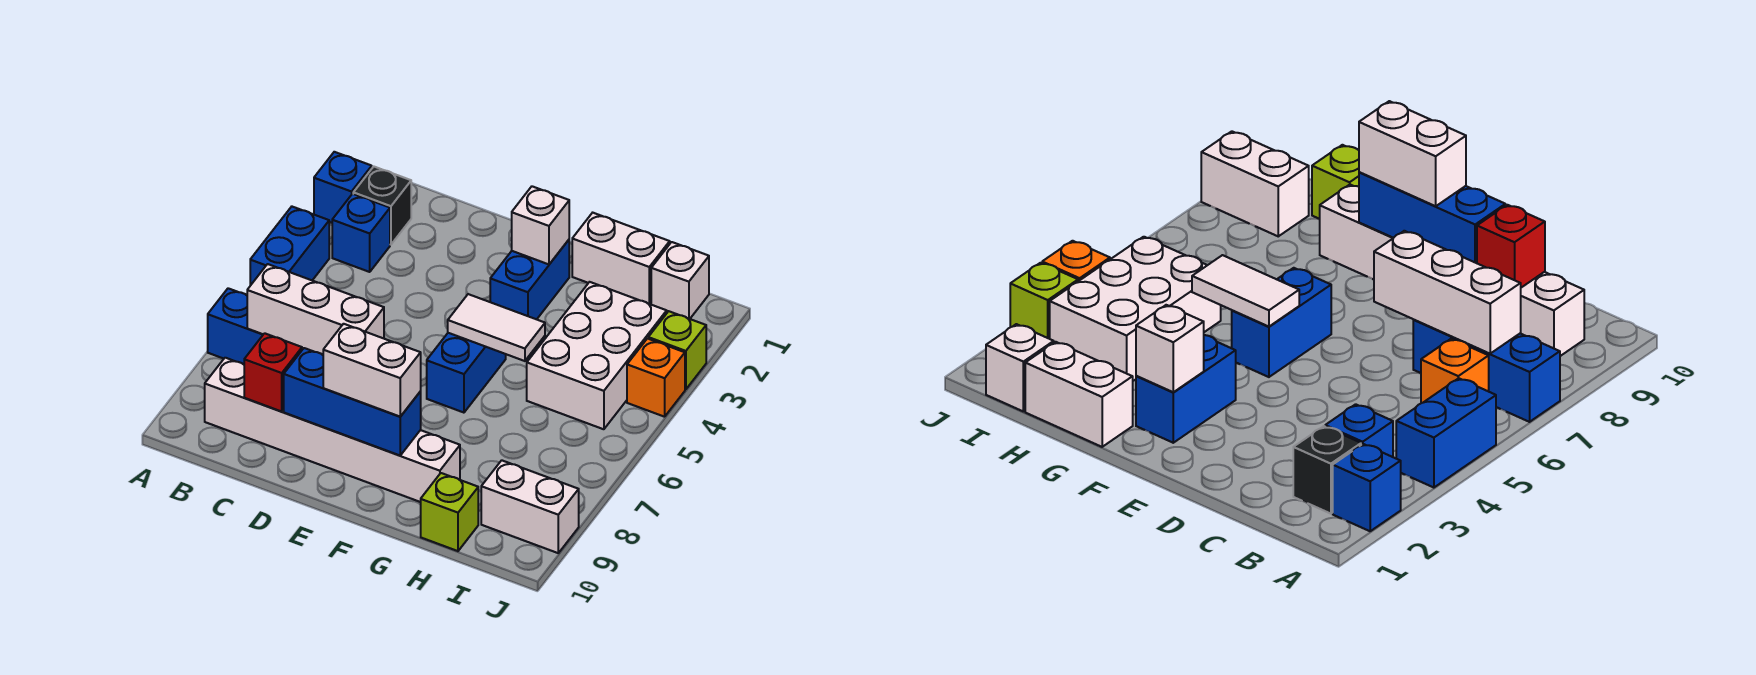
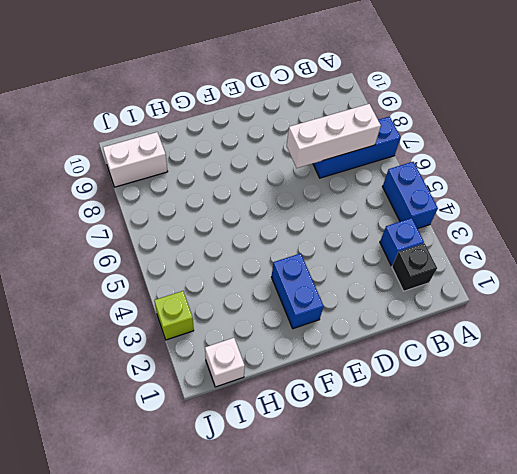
none -> blue brick A2 level 1
none -> orange brick B6 level 1
none -> white brick B9:G9 level 1

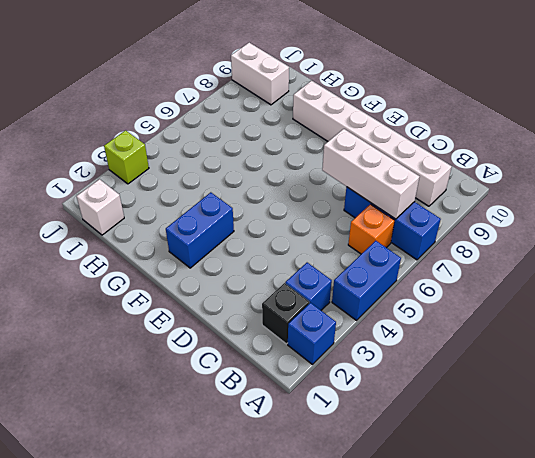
none -> blue brick F5:F6 level 1
none -> white brick G1:H1 level 1
none -> white brick H3:I5 level 1

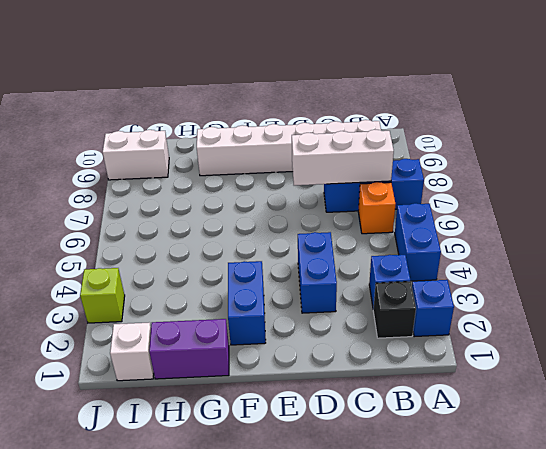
blue brick D3:D4 level 1 -> blue brick F5:F6 level 1
purple brick G1:H1 level 1 -> white brick G1:H1 level 1
none -> white brick H3:I5 level 1
none -> lime brick H10 level 1
none -> orange brick J4 level 1

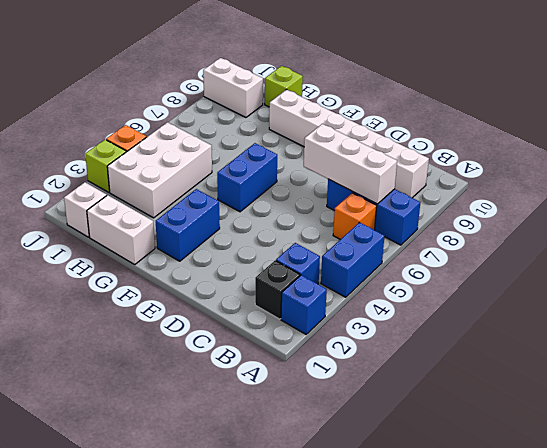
none -> red brick C9 level 2
none -> blue brick D9:F9 level 2
none -> white brick F2 level 2

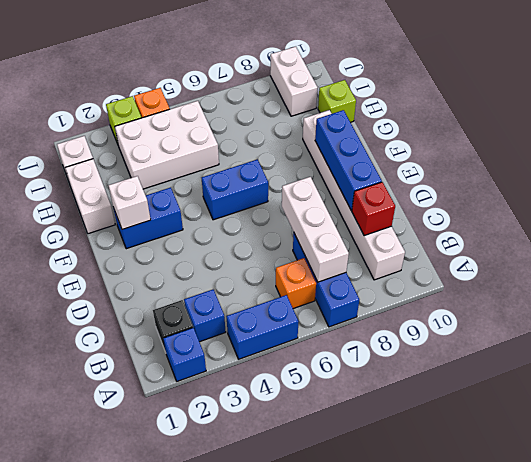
none -> white tile F5:G5 level 2
none -> white brick E9:F9 level 3

